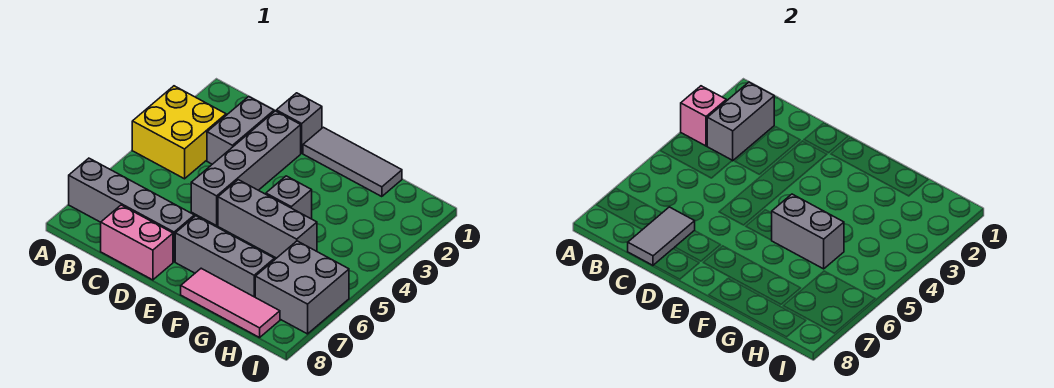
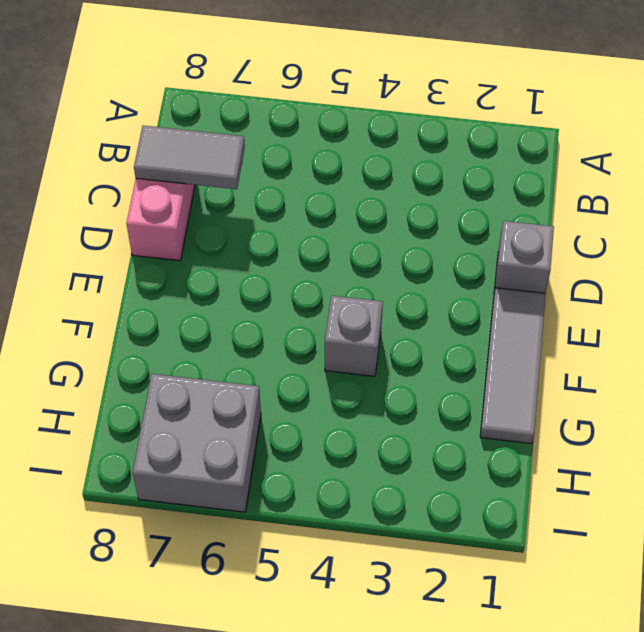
none -> yellow brick A3:B4 level 1
none -> grey brick A7:D7 level 1
none -> grey brick C2:C3 level 1

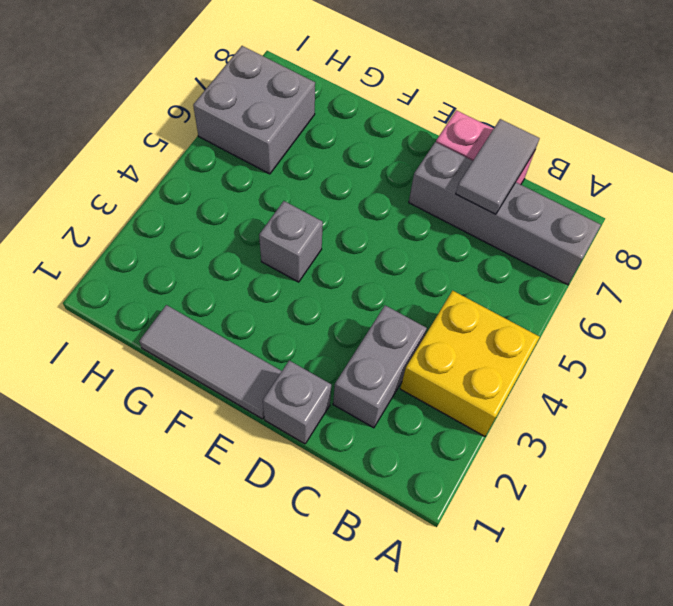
none -> grey brick D2:D5 level 1
none -> grey brick E5:G5 level 1
none -> grey brick E7:G7 level 1

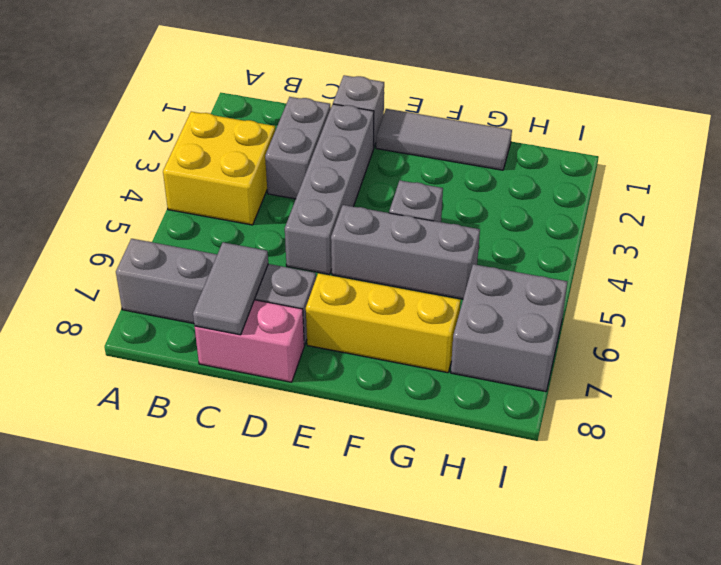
yellow brick E7:G7 level 1 -> grey brick E7:G7 level 1
none -> pink tile F8:H8 level 1
none -> pink brick A3 level 2
none -> grey brick B2:B3 level 2

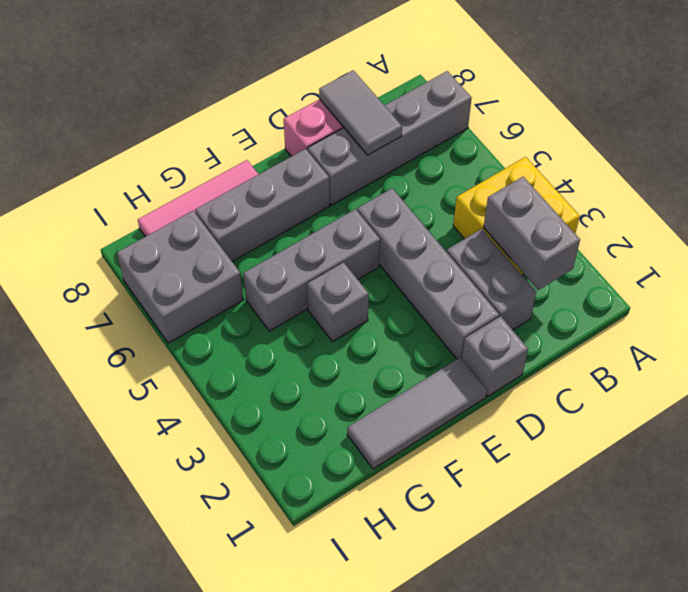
none -> pink brick A3 level 2
none -> grey brick F5:G5 level 2

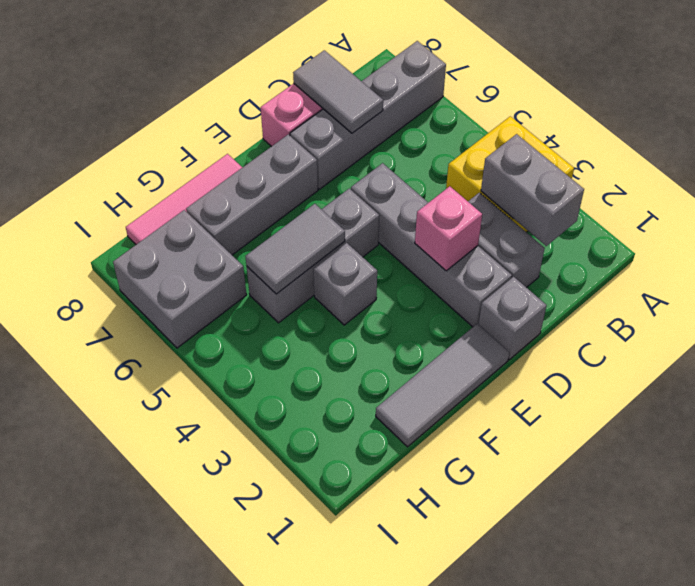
pink brick D3 level 2 -> pink brick A3 level 2
grey tile F5:G5 level 2 -> grey brick F5:G5 level 2

